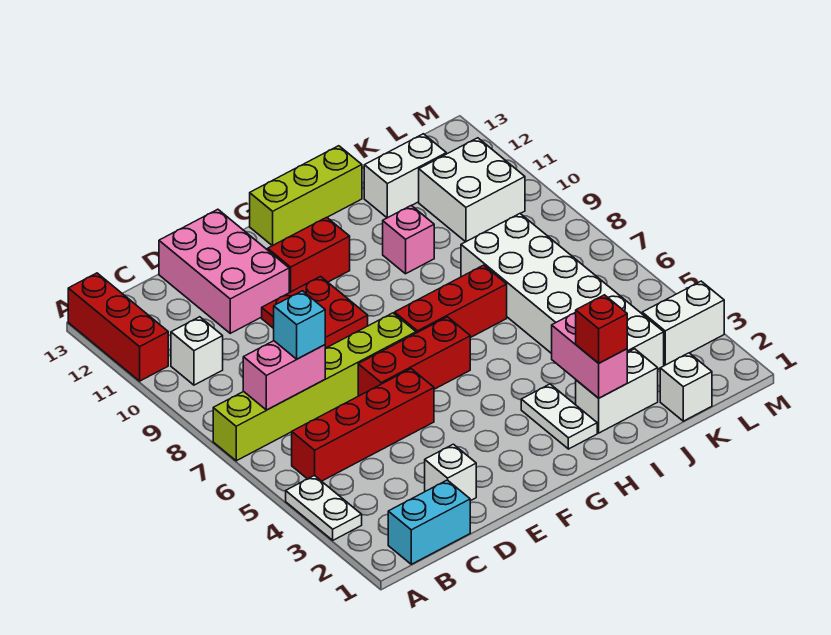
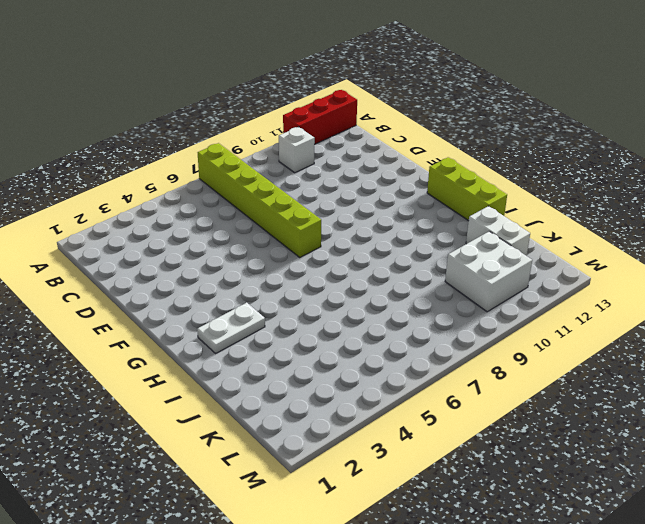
none -> white plate A3:A4 level 1
none -> cyan brick B1:C1 level 1
none -> red brick B5:E5 level 1

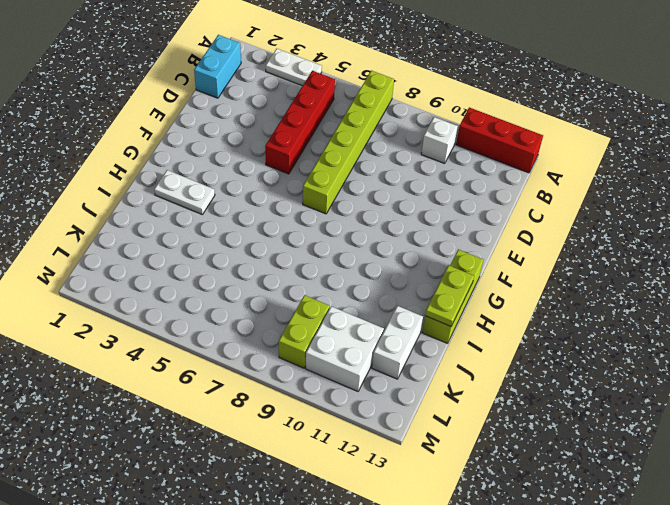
lime plate H13:I13 level 2 -> none
lime brick K9:L9 level 1 -> none
none -> white brick D2 level 1
none -> pink brick D11:E13 level 1
none -> red brick E6:G6 level 1

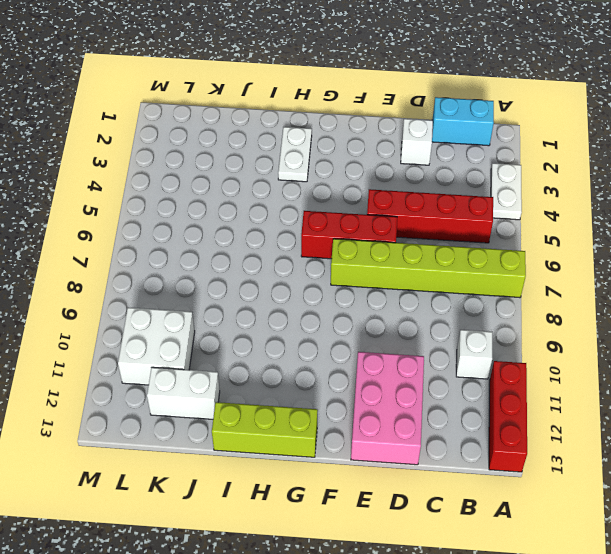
none -> red plate E9:F10 level 1
none -> red brick F11:G11 level 1
none -> red brick G7:I7 level 1

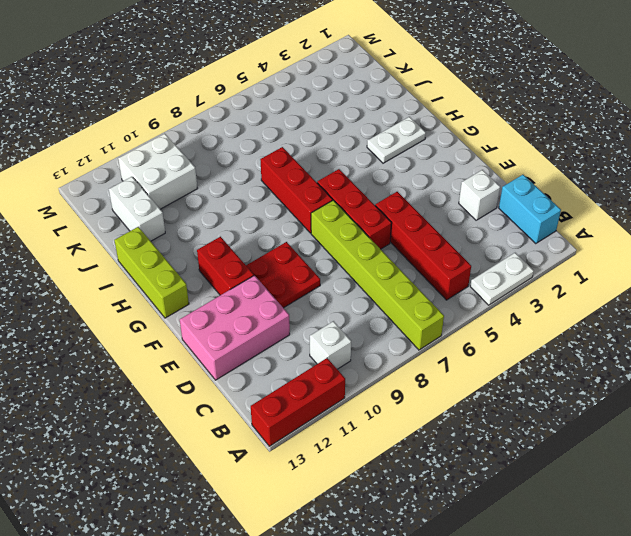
none -> white brick I2:J2 level 1
none -> pink brick I10 level 1
none -> white brick J3:K8 level 1

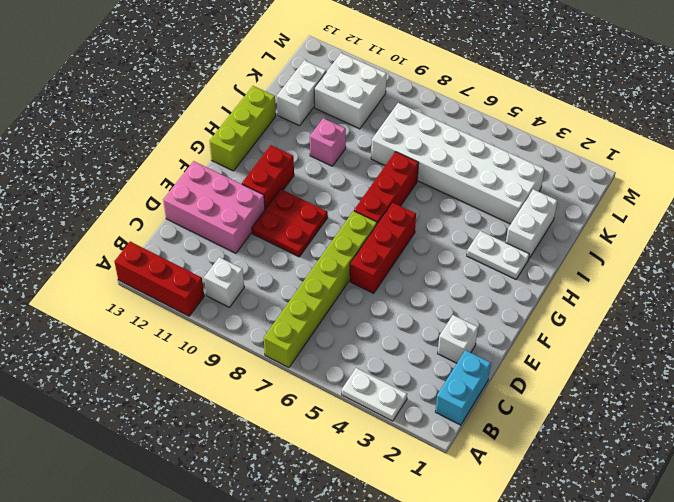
none -> red brick B5:E5 level 1
none -> white brick K1 level 1
none -> white brick L3:M3 level 1

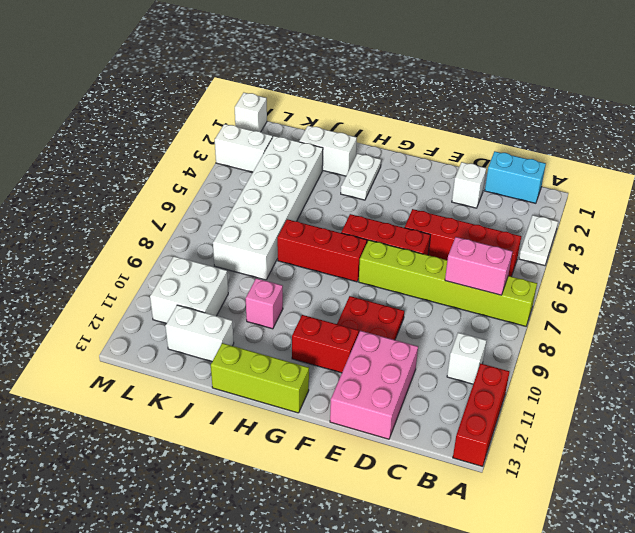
white brick M1 level 1 -> white brick K1 level 1
none -> pink brick I2:I3 level 2
none -> cyan brick C7 level 3
none -> red brick I2 level 3

